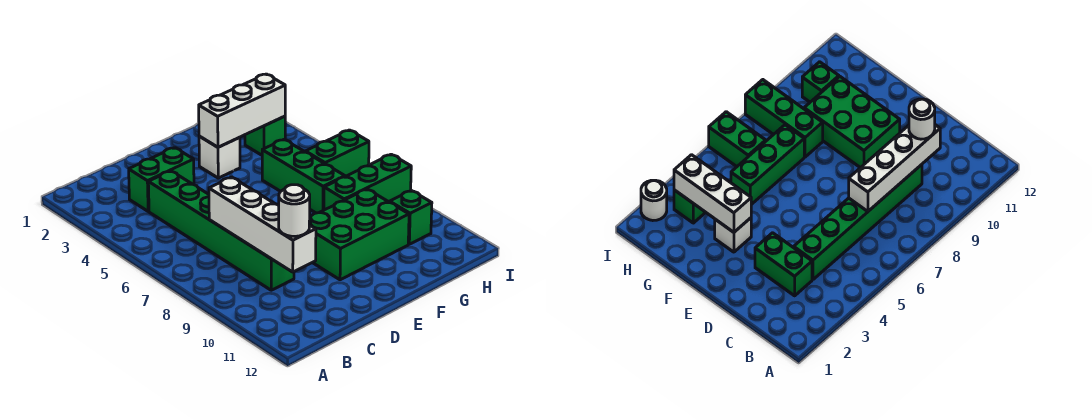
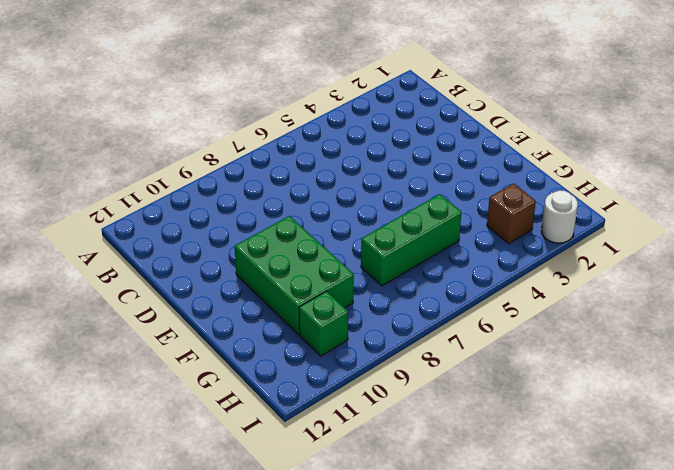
brown brick H3 level 1 -> green brick H3 level 1
none -> green brick C3:D3 level 1
none -> green brick C4:C9 level 1
none -> white brick F3 level 1

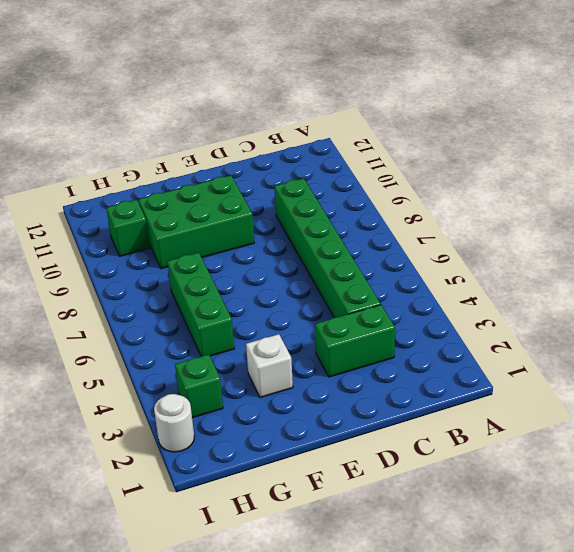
none -> green brick G8:I8 level 1
none -> green brick H6:I6 level 1
none -> white brick C7:C10 level 2

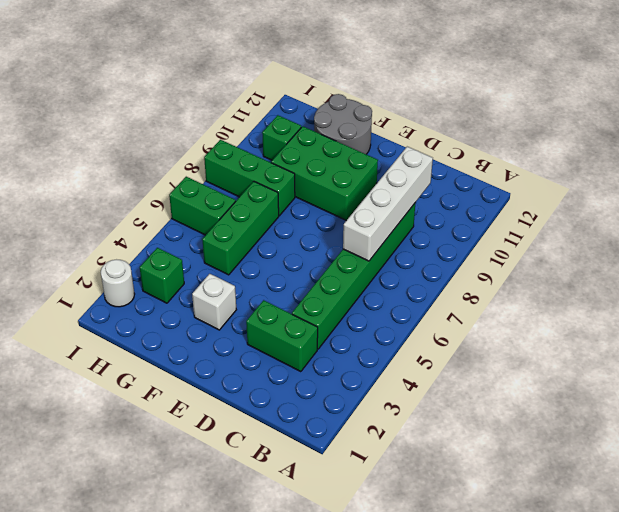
grey round brick F11:G12 level 1 -> none
none -> white brick F3:H3 level 2
none -> white round brick C10 level 3

